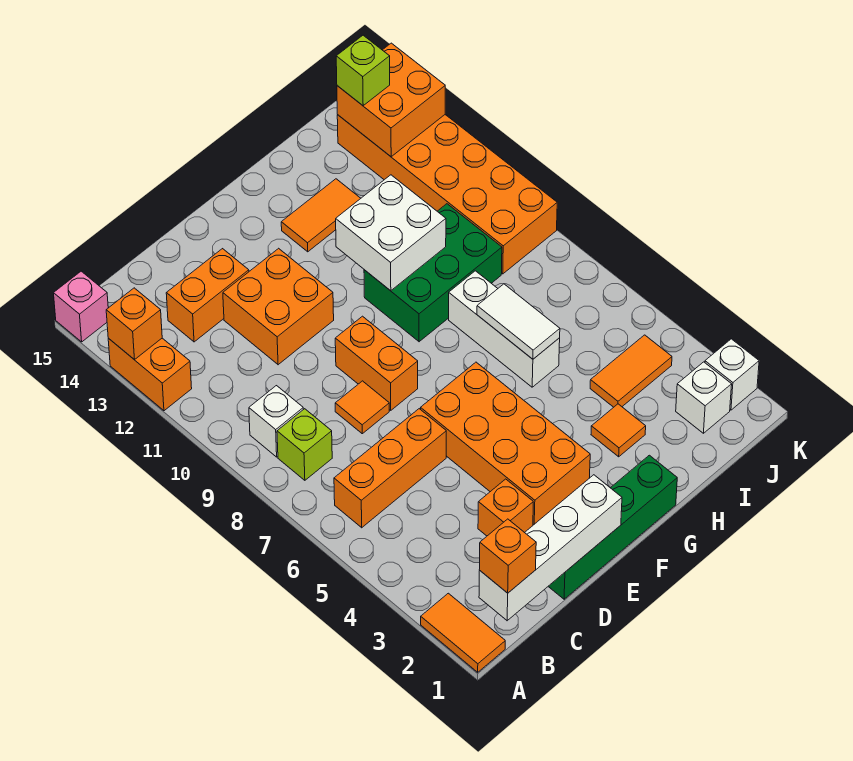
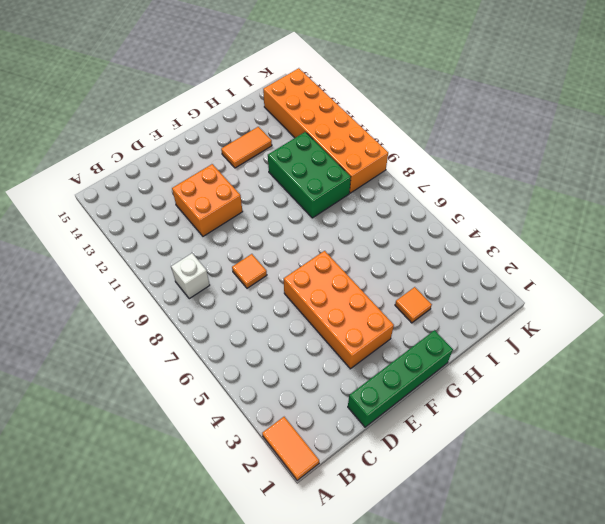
green brick H9:I11 level 1 -> green brick G9:I10 level 1
none -> orange brick A12:A13 level 1
none -> pink brick A15 level 1
none -> orange brick B6:D6 level 1

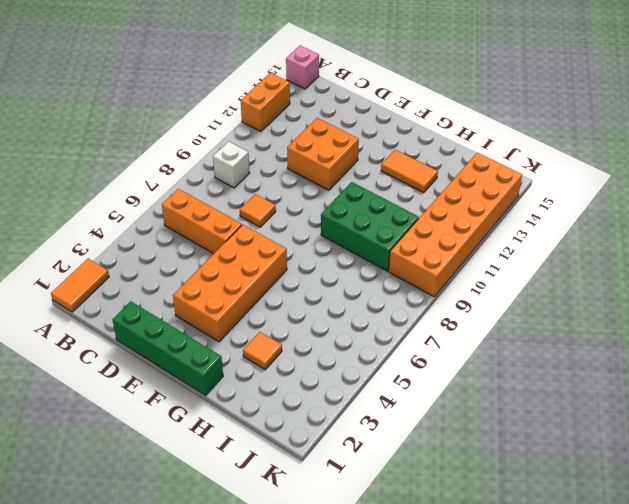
none -> lime brick B8 level 1
none -> orange brick C13:D13 level 1
none -> orange brick D3 level 1

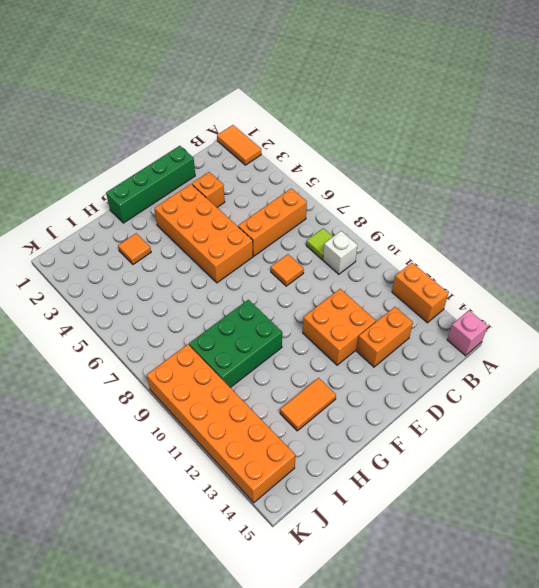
lime tile B8 level 1 -> lime brick B8 level 1
none -> orange brick E8:E9 level 1
none -> white brick H6:H8 level 1
none -> orange tile I4:J4 level 1

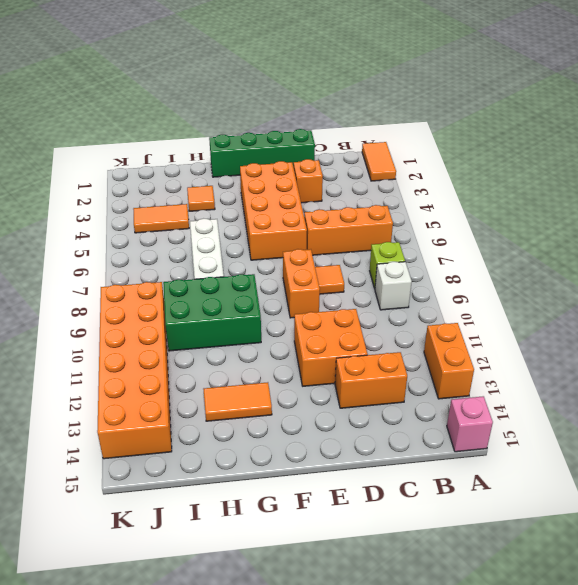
none -> white brick J2 level 1
none -> white brick K2 level 1
none -> orange brick A13 level 2

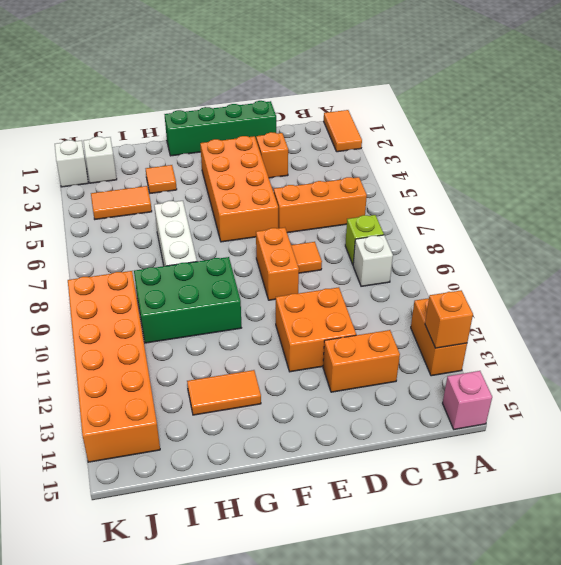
none -> white brick B1:E1 level 2
none -> white brick G10:H11 level 2
none -> white tile H6:H7 level 2

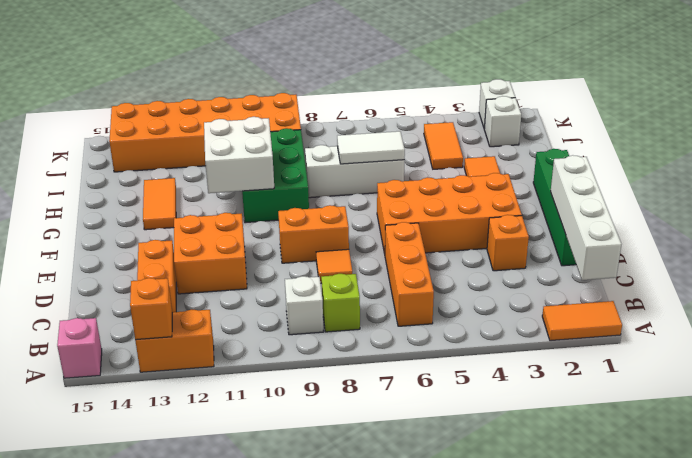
none -> orange brick J13:K14 level 2
none -> orange brick B1 level 3
none -> lime brick J14 level 3

